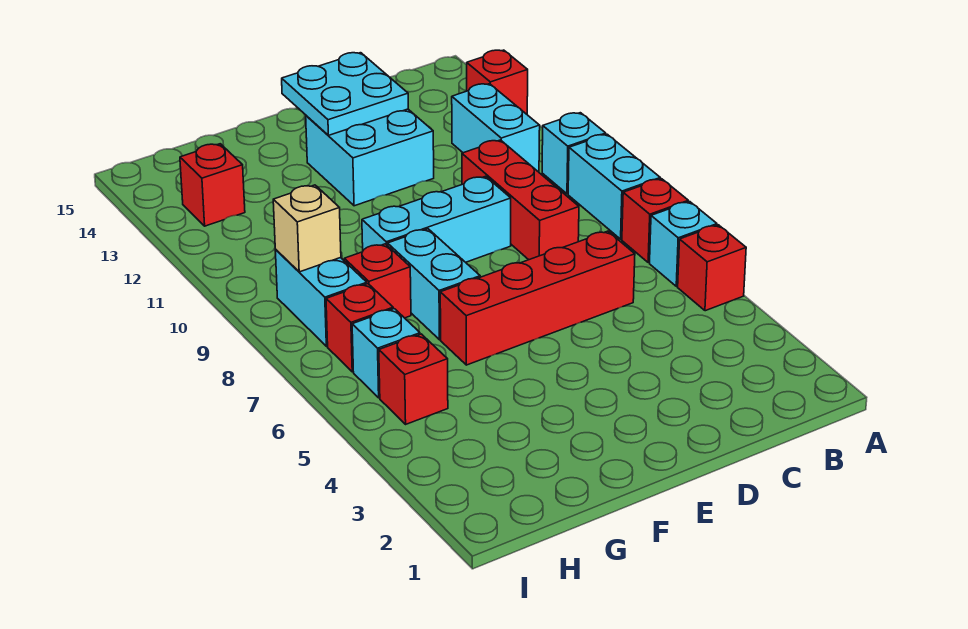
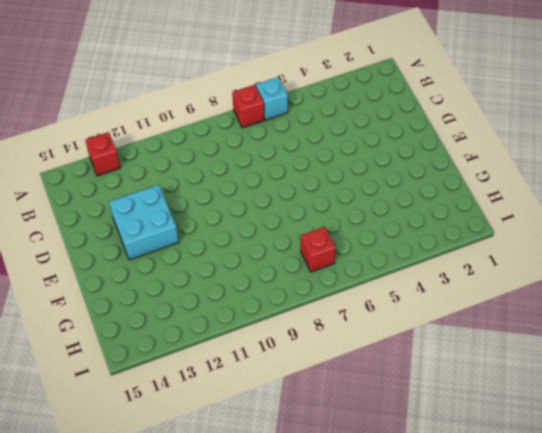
none -> red brick A5 level 1
none -> cyan brick A8:A9 level 1
none -> cyan brick A10 level 1

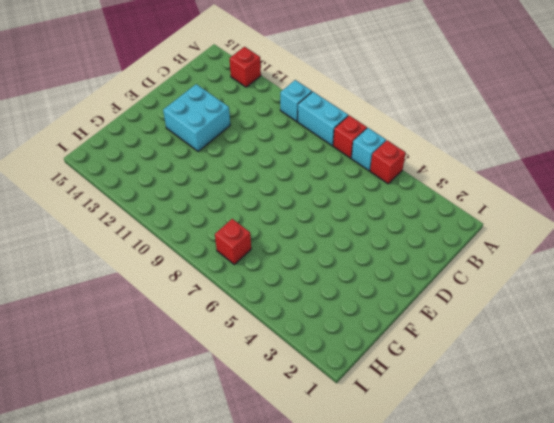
none -> cyan brick B11:B12 level 1
none -> red brick C6:F6 level 1
none -> red brick C8:C10 level 1

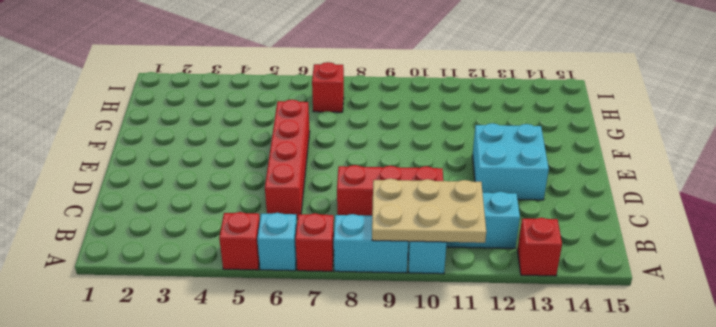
tan plate A9:B11 level 2 -> none
none -> cyan brick D9:F9 level 1
none -> cyan brick F7:F8 level 1
none -> red brick G8 level 1

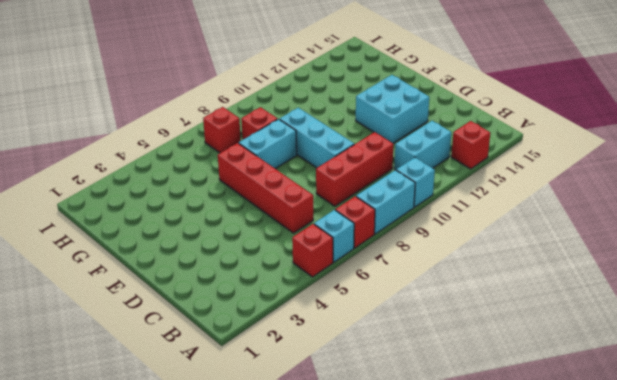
none -> red brick H5 level 1
none -> cyan brick H6 level 1
none -> cyan brick H8:H9 level 1

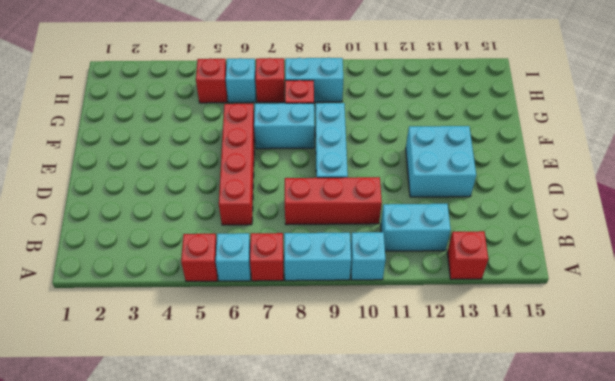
none -> red brick H13 level 1
none -> cyan plate D13:E14 level 2
none -> tan brick H9 level 2

